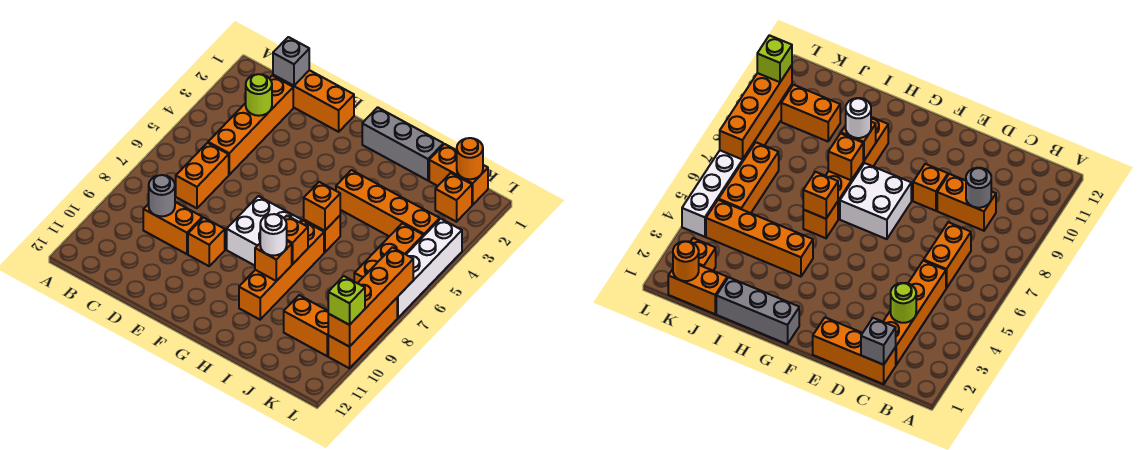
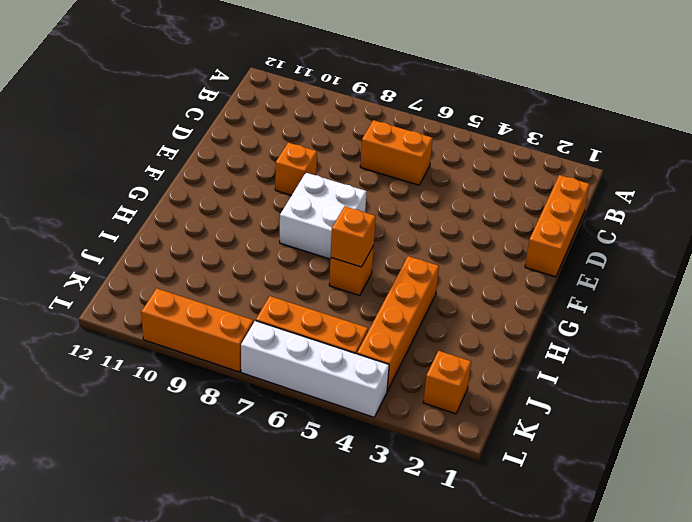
none -> orange brick C2:C5 level 1
none -> orange brick C9:D9 level 1
none -> grey brick G1:I1 level 1

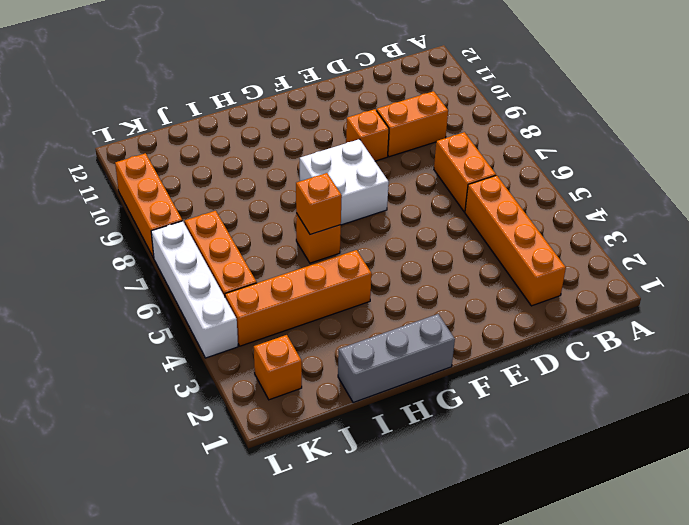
none -> orange brick C1:E1 level 1
none -> orange brick H7:H10 level 1
none -> orange brick J1:K1 level 1

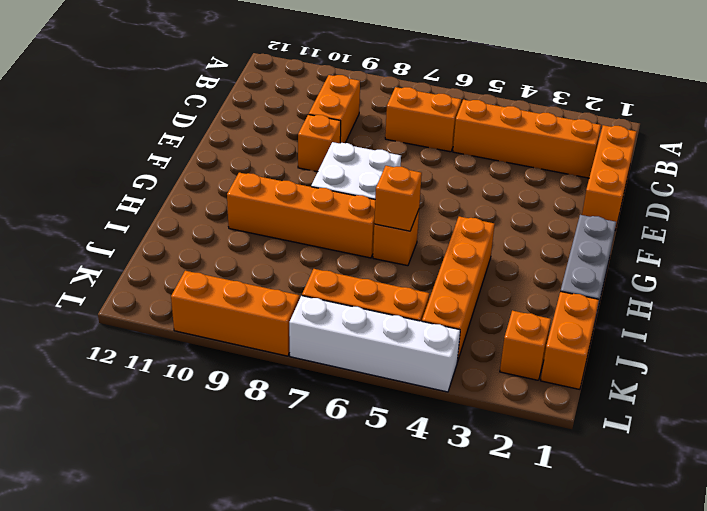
none -> orange brick J10:K10 level 1
none -> grey brick C1 level 2
none -> lime round brick C3 level 2

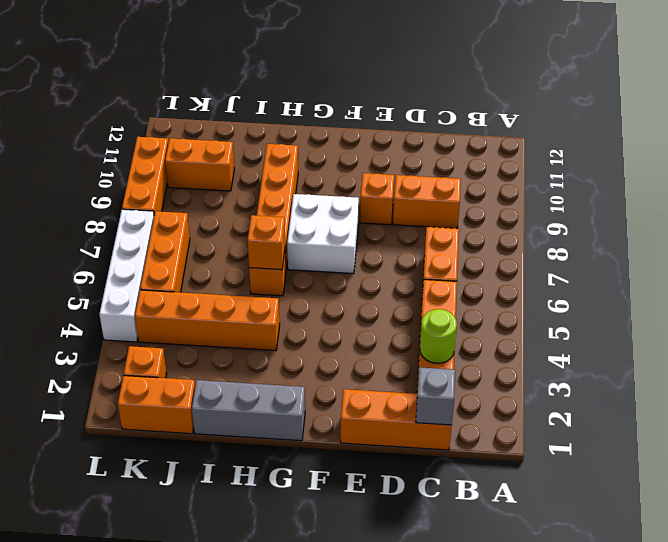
none -> grey round brick C9 level 2
none -> orange brick H8 level 2
none -> orange brick H9 level 2

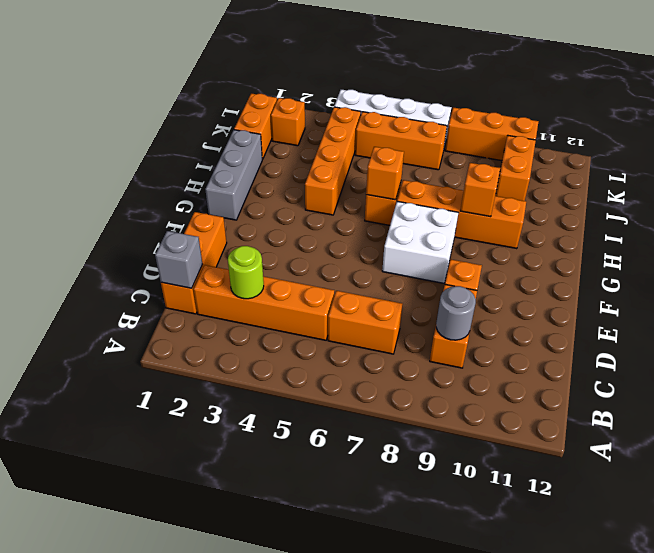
none -> orange brick H8 level 2
none -> orange round brick K1 level 2
none -> orange brick L7:L10 level 2

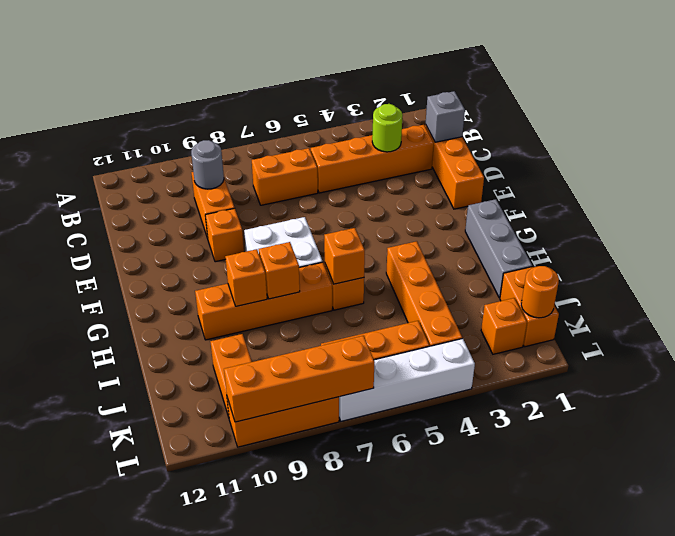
none -> white round brick H9 level 3
none -> lime brick L10 level 3

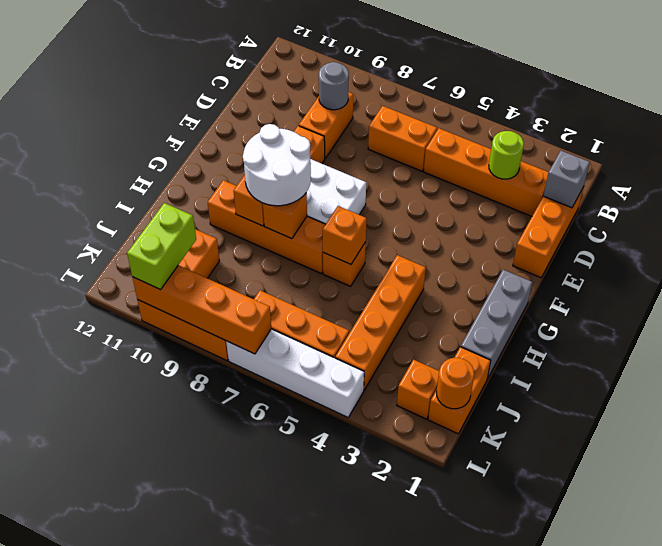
white round brick G8:H9 level 3 -> white round brick H9 level 3
lime brick K10:L10 level 3 -> lime brick L10 level 3

